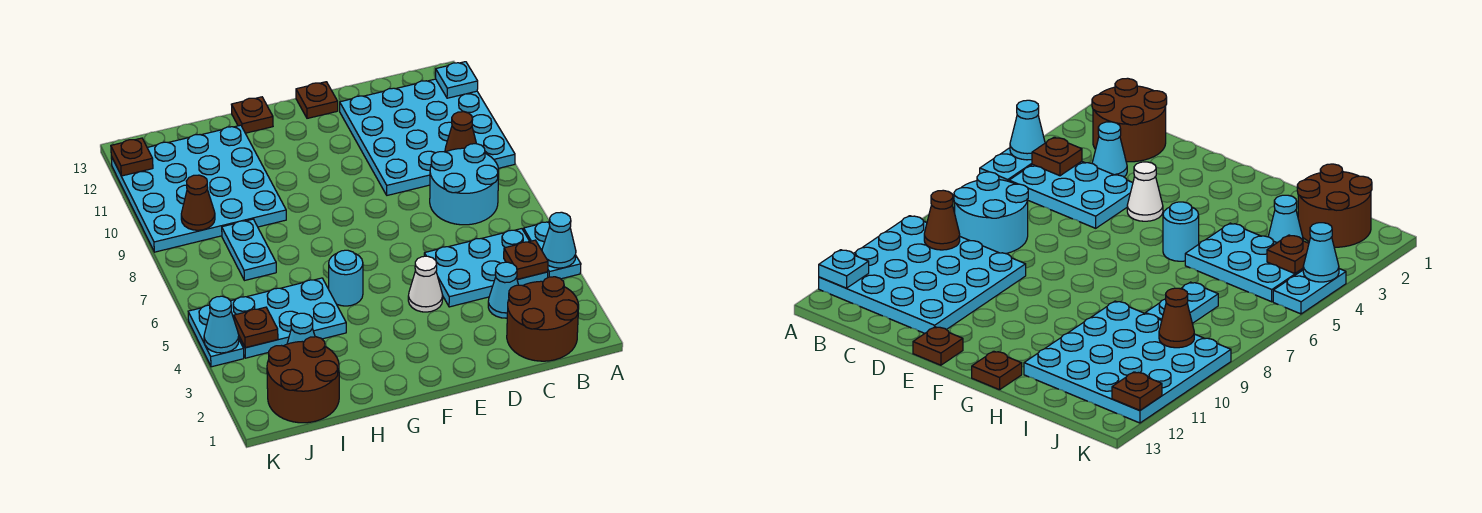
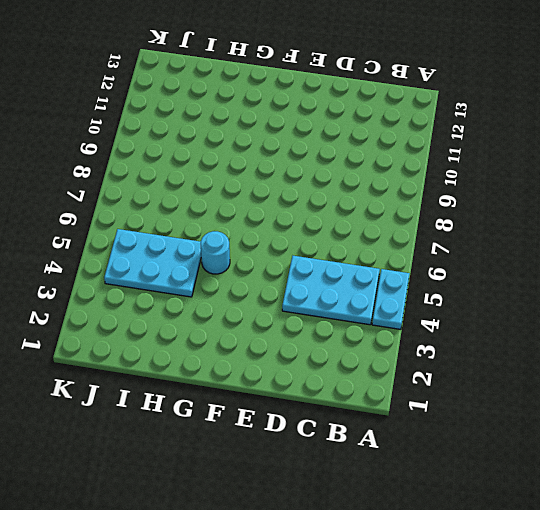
none -> cyan plate A9:D12 level 1
none -> brown round brick B1:C2 level 1
none -> cyan round brick B7:C8 level 1

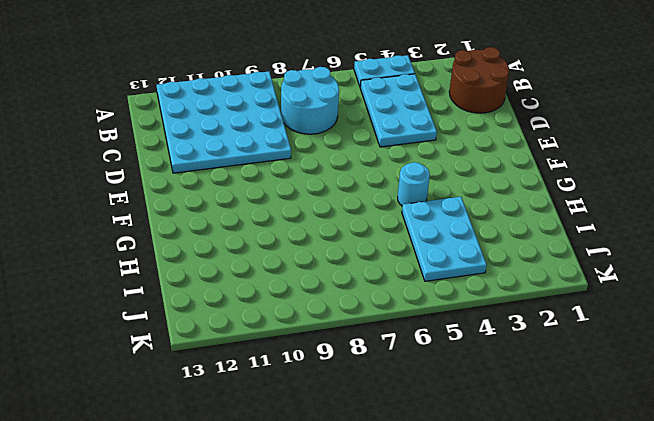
none -> cyan cone C3 level 1
none -> white cone E4 level 1
none -> brown plate E13 level 1

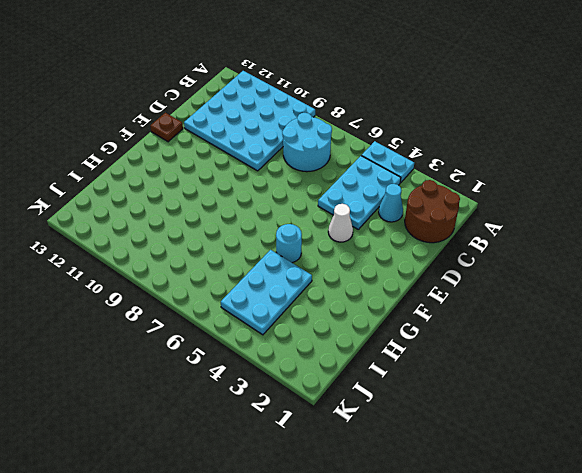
none -> brown plate G13 level 1
none -> cyan plate H9:K12 level 1
none -> brown round brick I1:J2 level 1

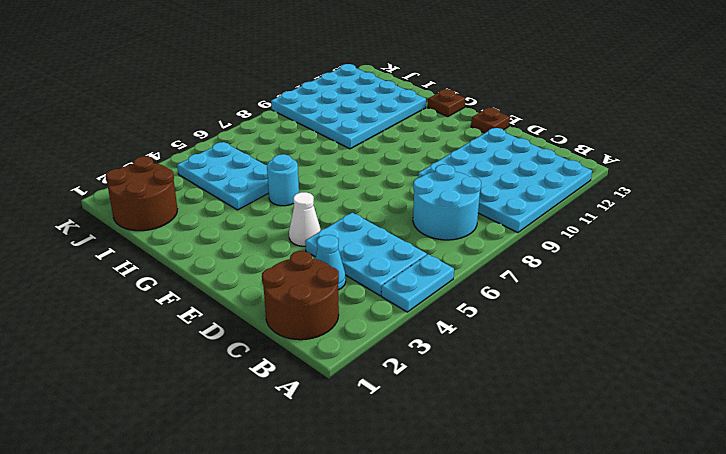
none -> cyan cone I3 level 1
none -> cyan plate I7:I8 level 1
none -> cyan plate K4:K5 level 1

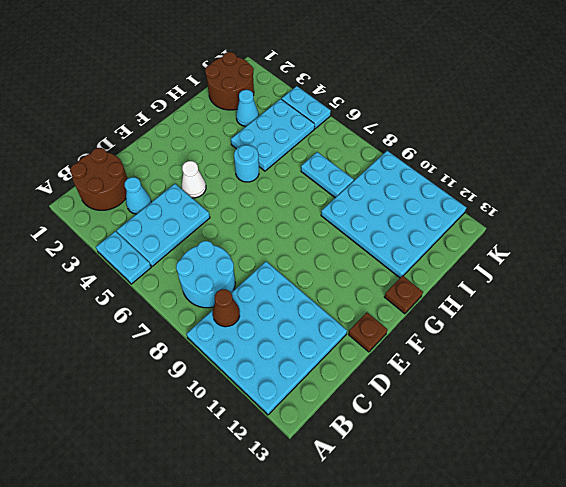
none -> cyan cone A4 level 2
none -> cyan plate A12 level 2
none -> brown plate B4 level 2

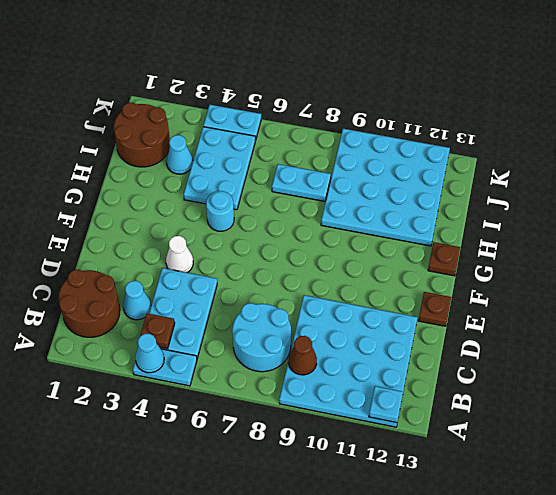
none -> brown plate J4 level 2
none -> brown cone J9 level 2
none -> cyan cone K4 level 2

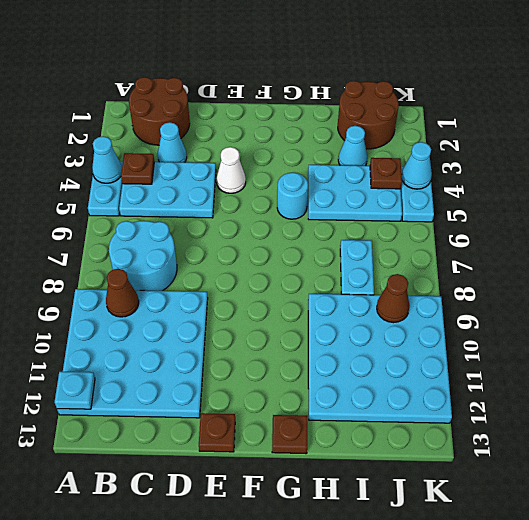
none -> brown plate K12 level 2

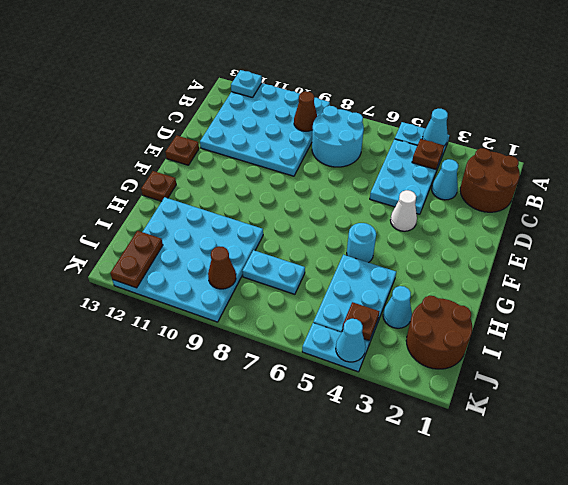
brown plate J12:K12 level 2 -> brown plate K12 level 2

